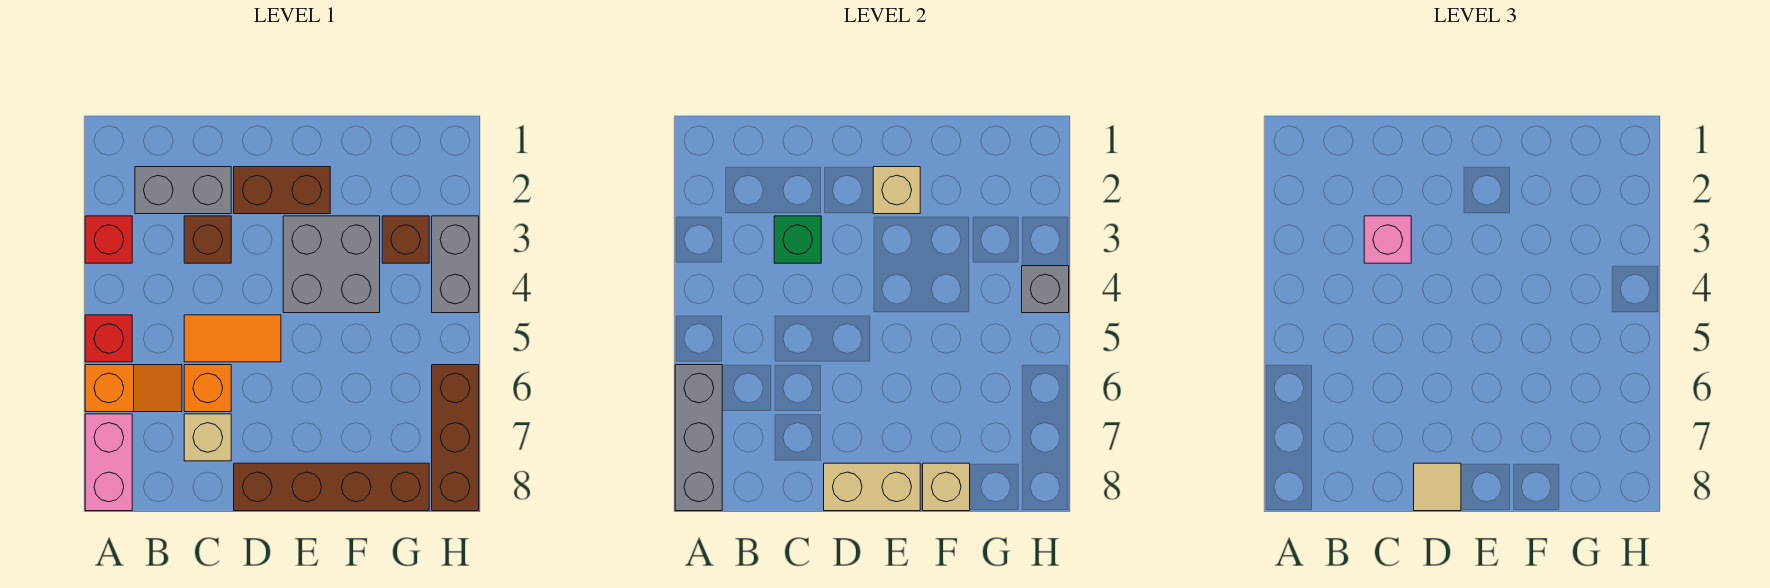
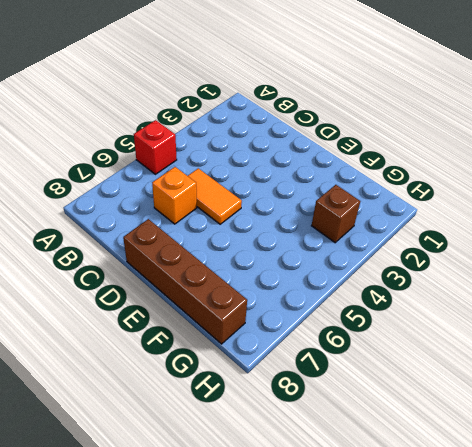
none -> red brick A3 level 1
none -> orange slope A6:B6 level 1 top A
none -> pink brick A7:A8 level 1

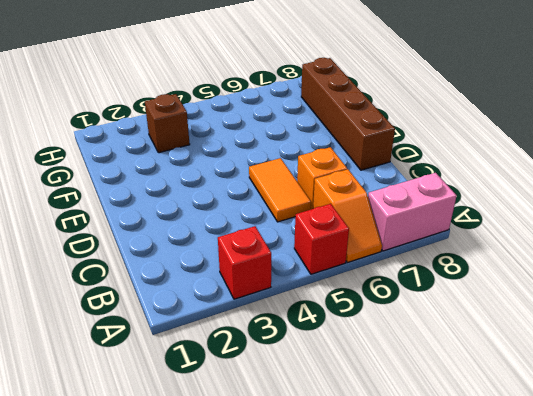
orange slope A6:B6 level 1 top B -> orange slope A6:B6 level 1 top A
none -> grey brick B2:C2 level 1
none -> brown brick C3 level 1
none -> tan brick C7 level 1

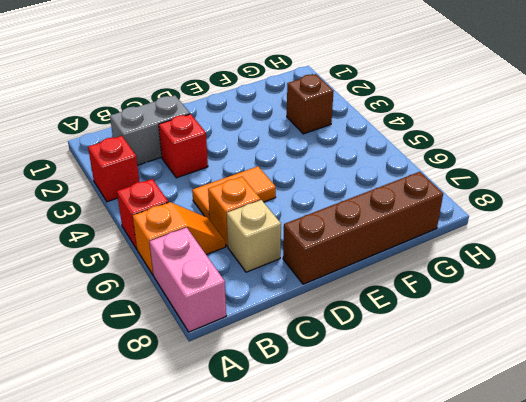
red brick C3 level 1 -> brown brick C3 level 1
none -> brown brick D2:E2 level 1
none -> grey brick E3:F4 level 1
none -> grey brick H3:H4 level 1

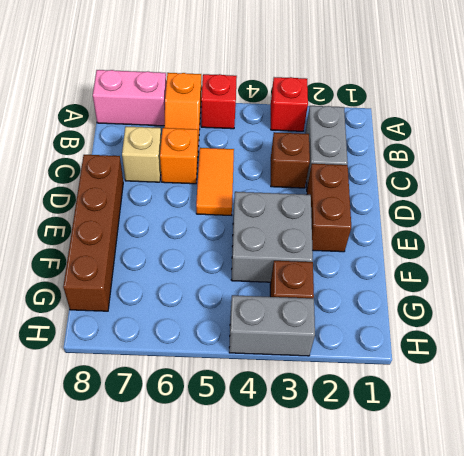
none -> brown brick H6:H8 level 1
none -> grey brick A6:A8 level 2
none -> green brick C3 level 2

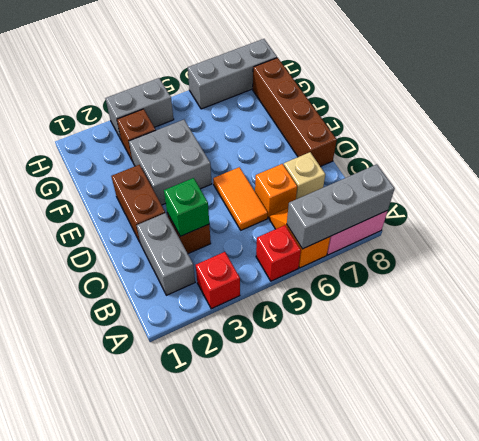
grey brick H6:H8 level 1 -> brown brick H6:H8 level 1
none -> tan brick D8:E8 level 2
none -> tan brick E2 level 2
none -> tan brick F8 level 2

